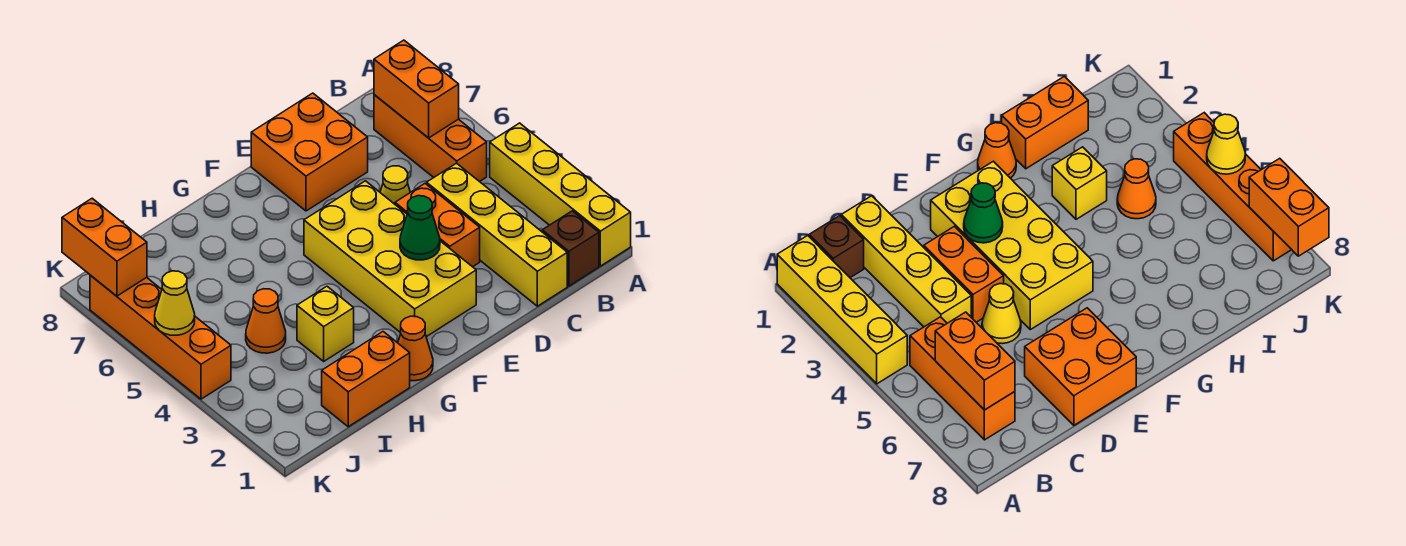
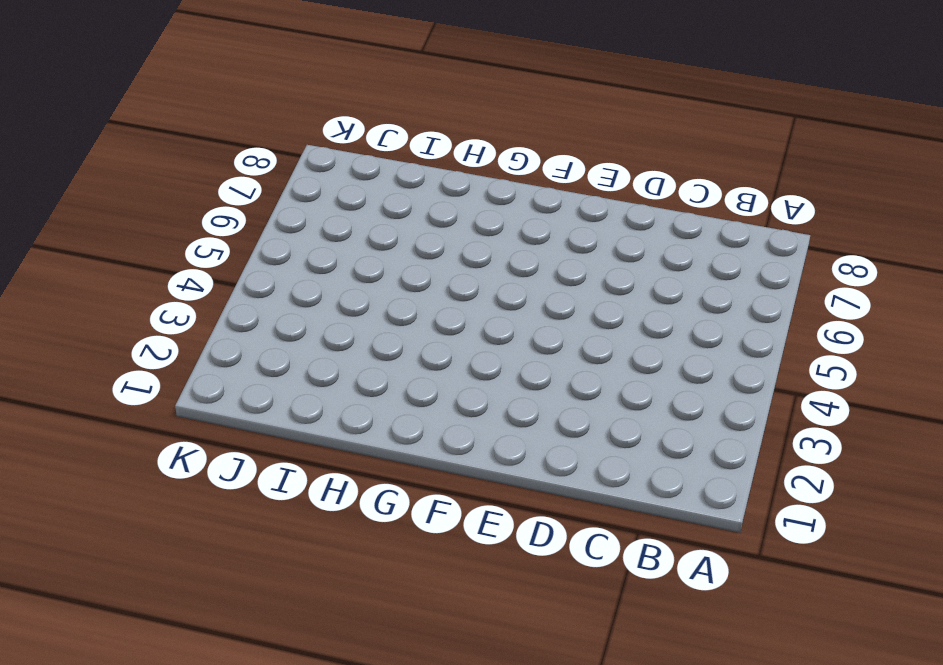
none -> yellow brick A1:A4 level 1
none -> brown brick B1 level 1
none -> orange brick B5:B7 level 1

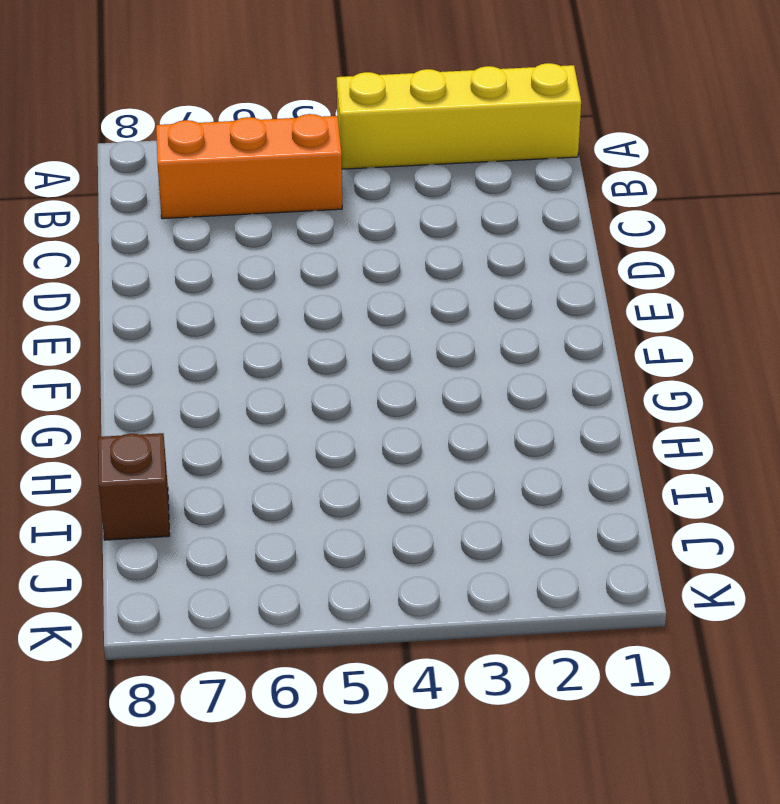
brown brick I8 level 1 -> brown brick B1 level 1
none -> yellow brick C1:C4 level 1
none -> orange brick D3:D4 level 1
none -> yellow cone D5 level 1

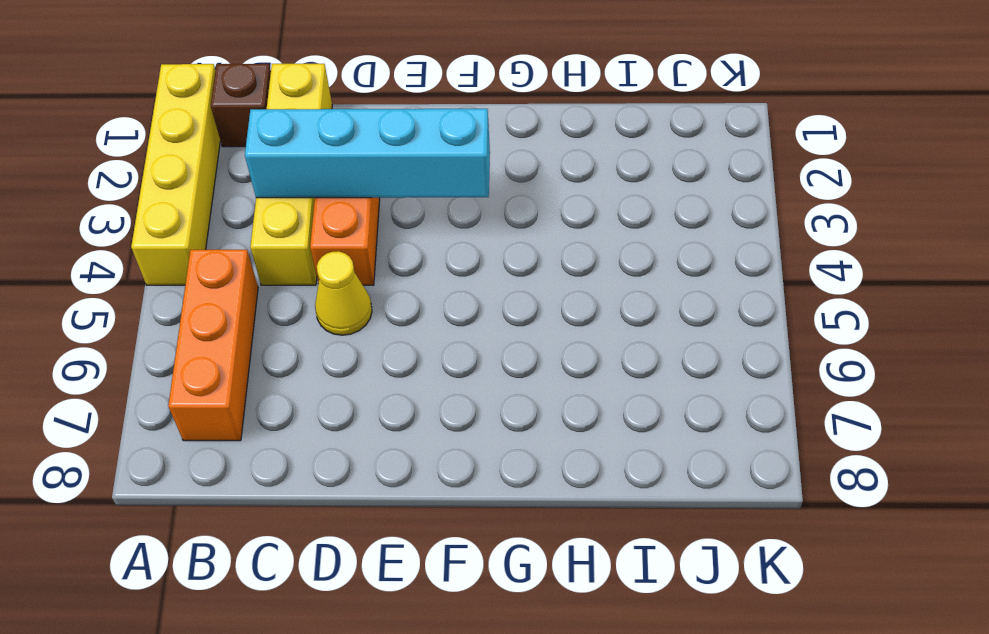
cyan brick C3:F3 level 2 -> green cone E3 level 2
none -> orange brick D7:E8 level 1
none -> yellow brick E2:F5 level 1
none -> orange cone G1 level 1

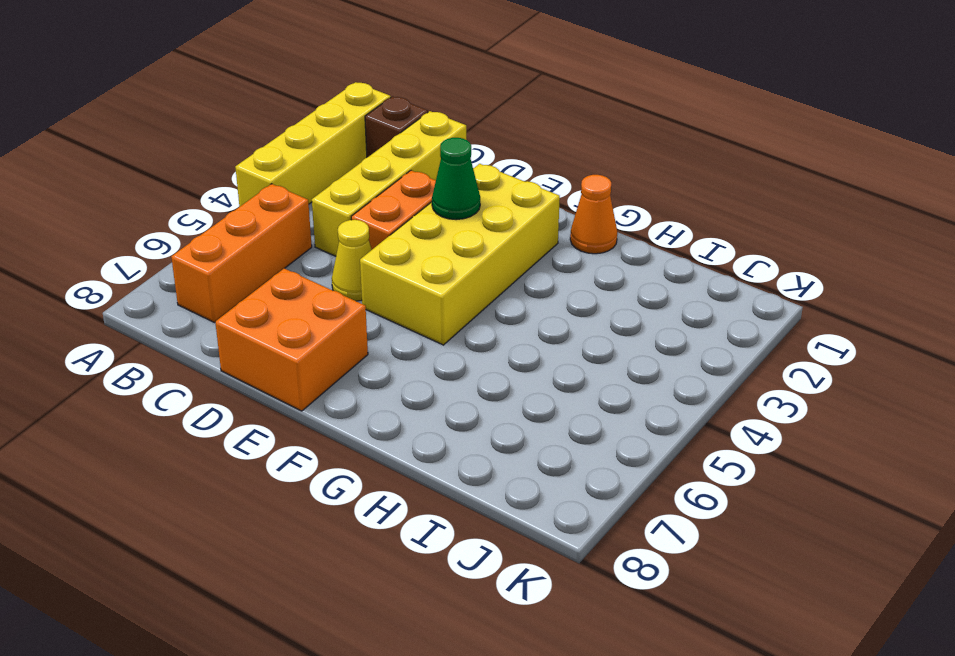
none -> orange brick H1:I1 level 1
none -> yellow brick H3 level 1
none -> orange cone I4 level 1

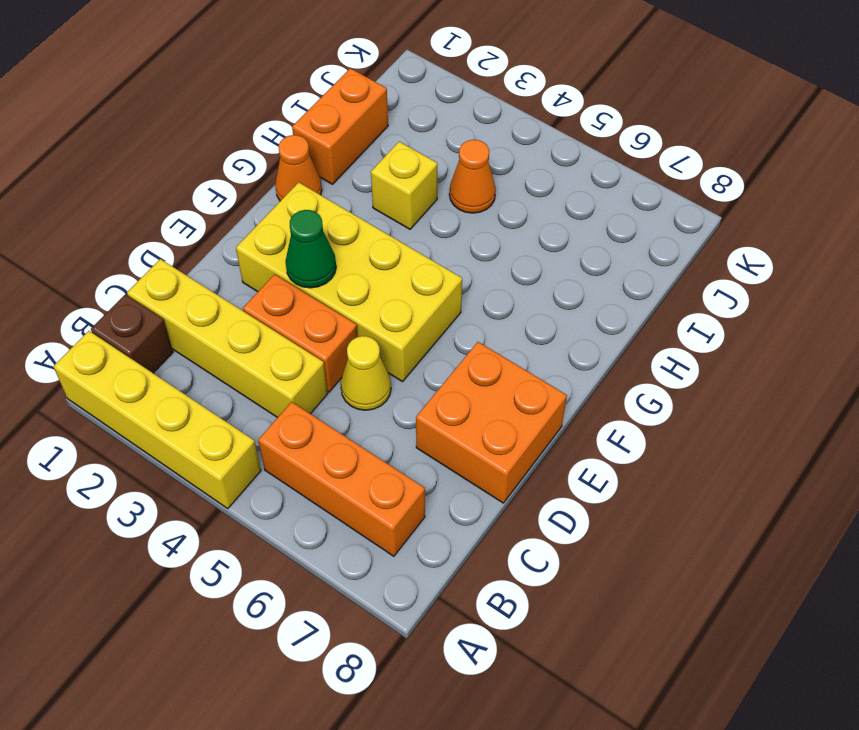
none -> orange brick K4:K7 level 1
none -> orange brick B6:B7 level 2
none -> yellow cone K5 level 2

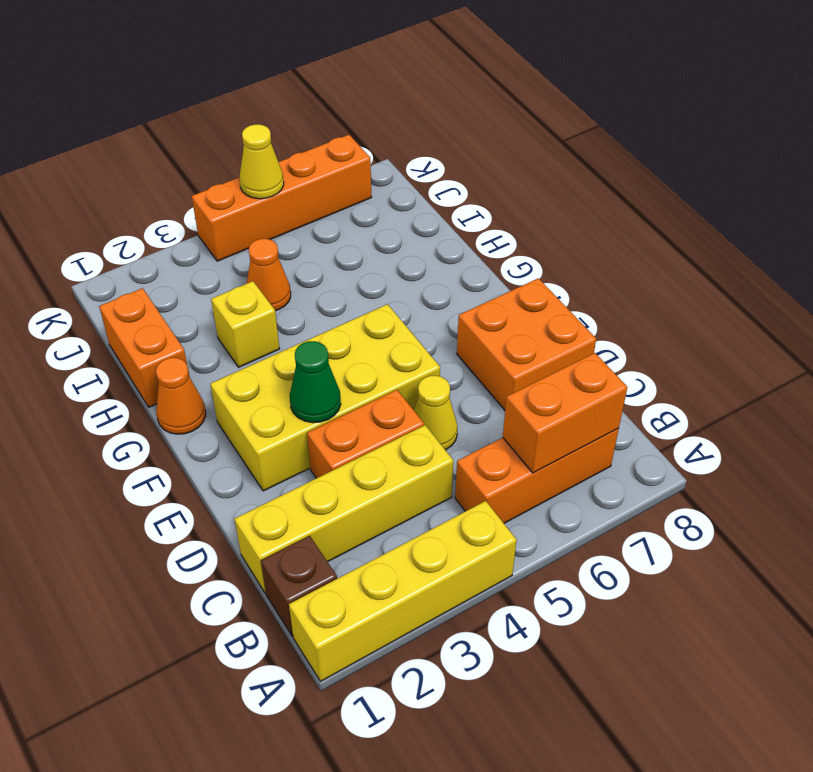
none -> orange brick K7:K8 level 2

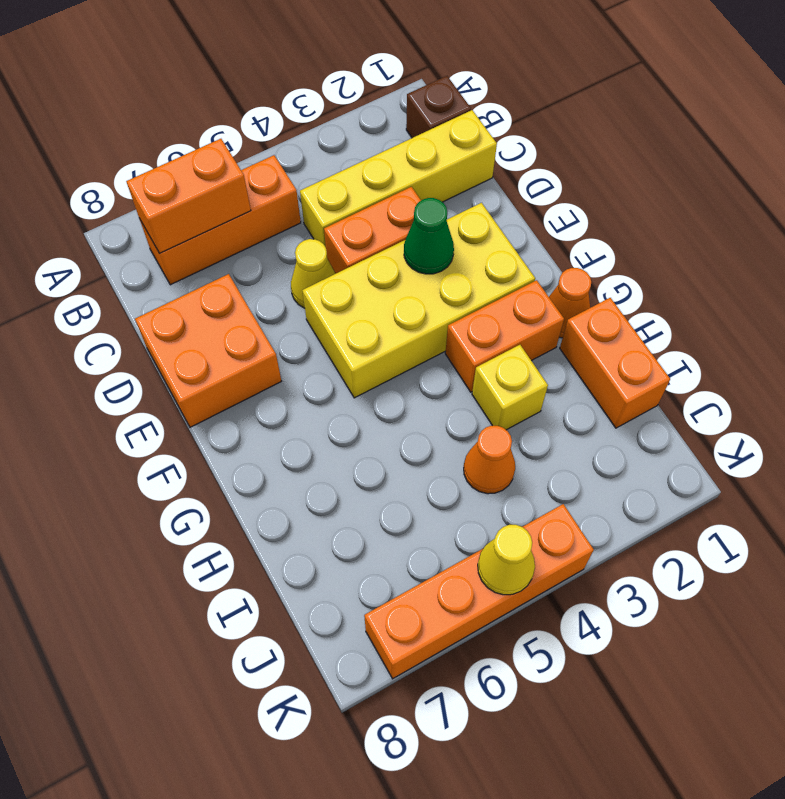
orange brick G2:G3 level 1 -> orange brick K7:K8 level 2
none -> yellow brick A1:A4 level 1

